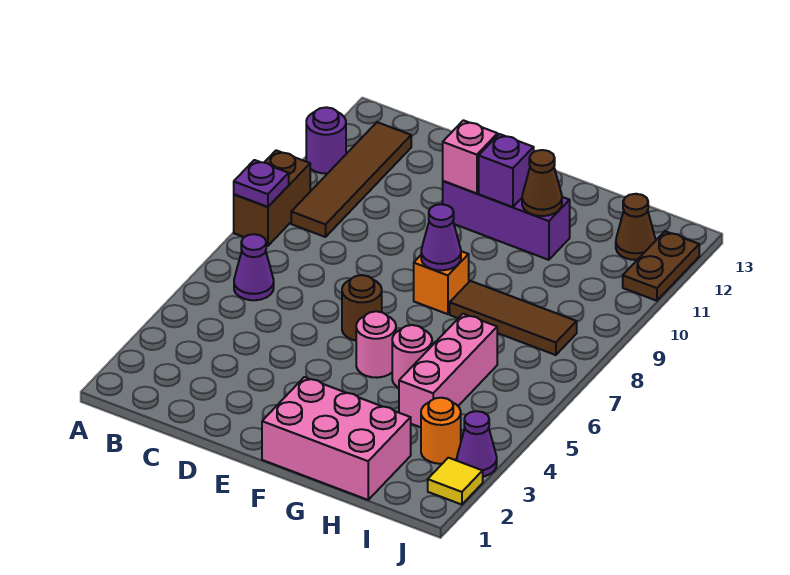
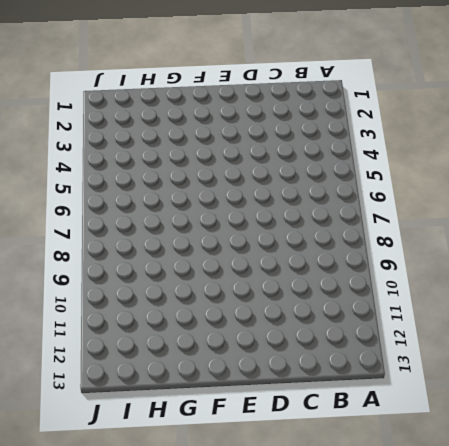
none -> brown brick A8:A9 level 1
none -> purple round brick A11 level 1
none -> purple cone B6 level 1

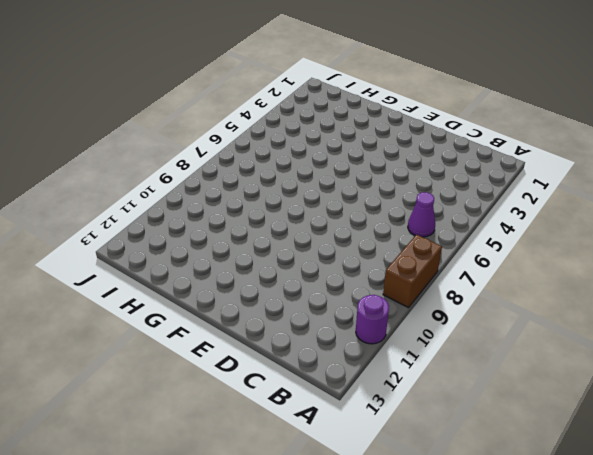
none -> brown tile B9:B12 level 1
none -> brown round brick E6 level 1
none -> purple brick E11:G11 level 1

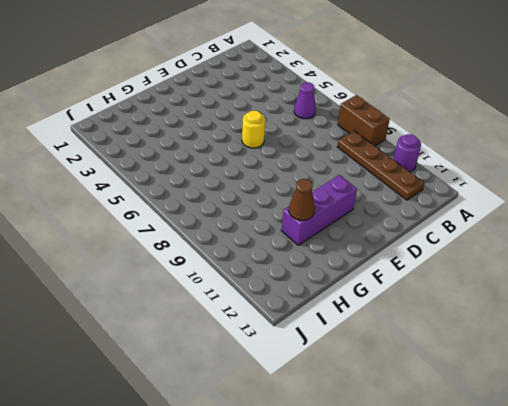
brown plate B9:B12 level 1 -> brown tile B9:B12 level 1
yellow round brick E6 level 1 -> brown round brick E6 level 1
none -> pink brick F1:H2 level 1
none -> pink round brick F5 level 1
none -> orange brick F8 level 1

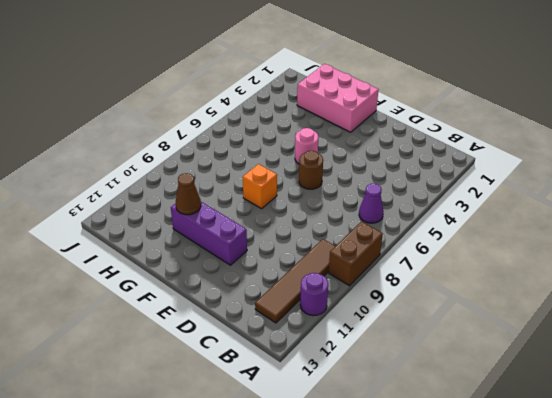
none -> pink round brick G5 level 1
none -> brown tile G8:I8 level 1
none -> pink brick H4:H6 level 1

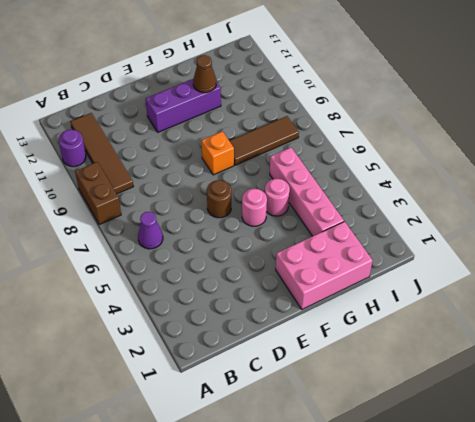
pink brick H3:H6 level 1 -> pink brick H4:H6 level 1
none -> orange round brick I3 level 1
none -> brown cone I12 level 1
none -> yellow tile J2 level 1

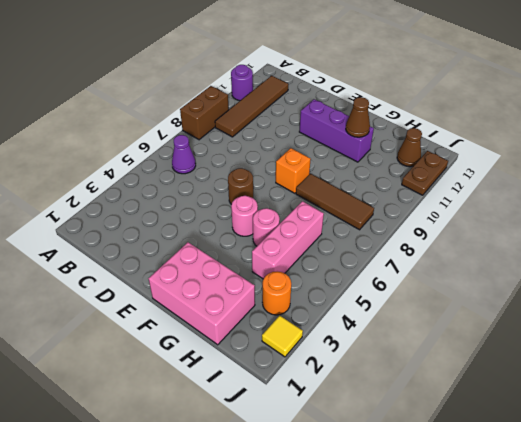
none -> purple cone J3 level 1
none -> purple plate A8 level 2
none -> pink brick E11 level 2

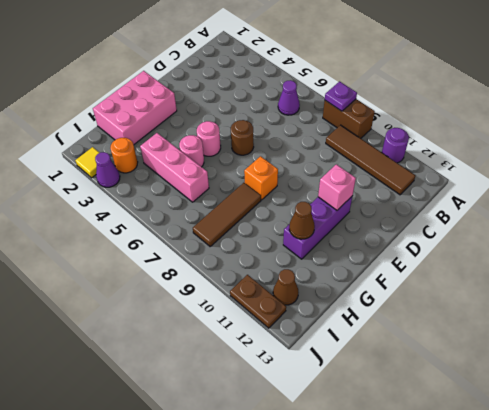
none -> purple cone F8 level 2
none -> purple brick F11 level 2

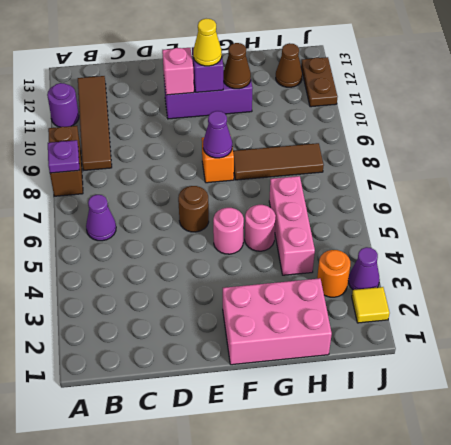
yellow cone F11 level 3 -> none

